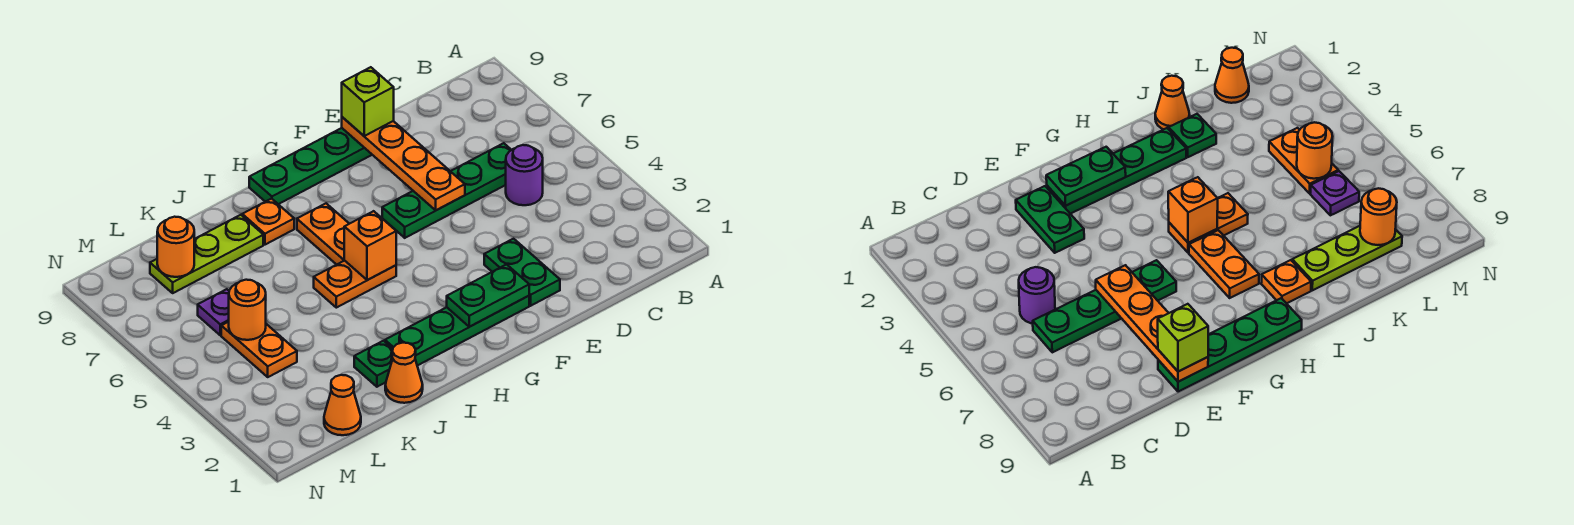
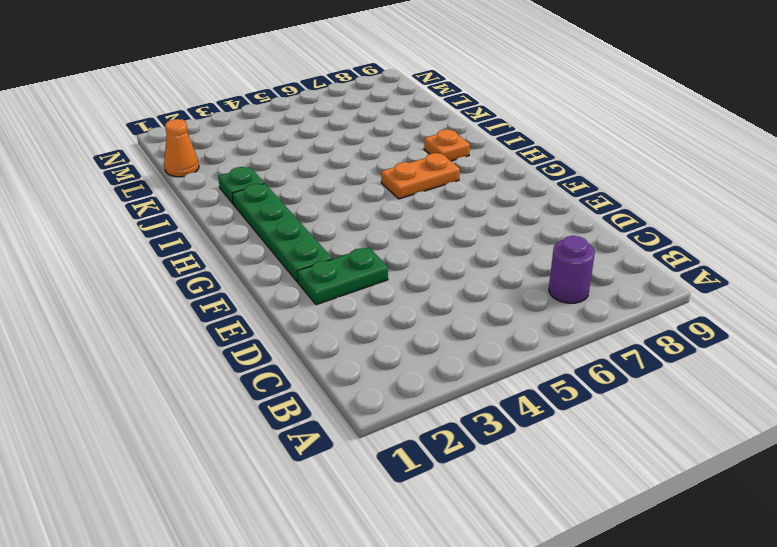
purple round brick B7 level 1 -> purple round brick C5 level 1
none -> green plate C6:F6 level 1
none -> green plate E9:H9 level 1
none -> orange plate H5:I5 level 1

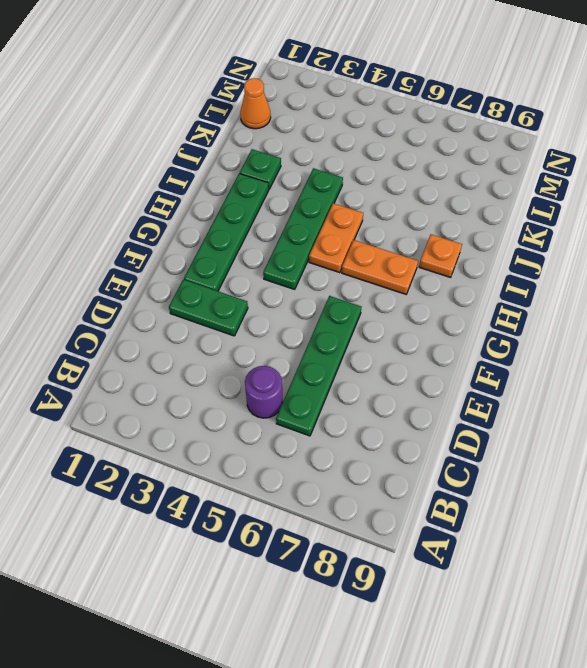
green plate G4:J4 level 1 -> green plate E9:H9 level 1
none -> orange cone J1 level 1
none -> lime plate J8:L8 level 1
none -> orange plate L4:L5 level 1

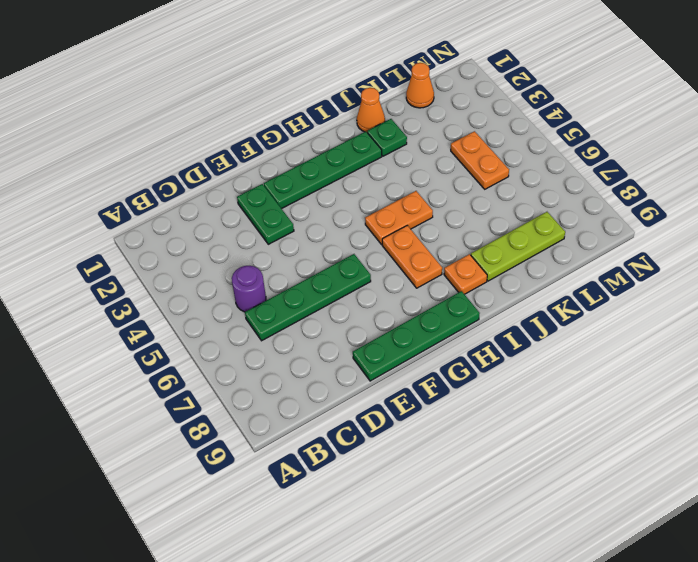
none -> purple plate L6 level 1
none -> orange plate E6:E9 level 2
none -> green plate F2:G2 level 2

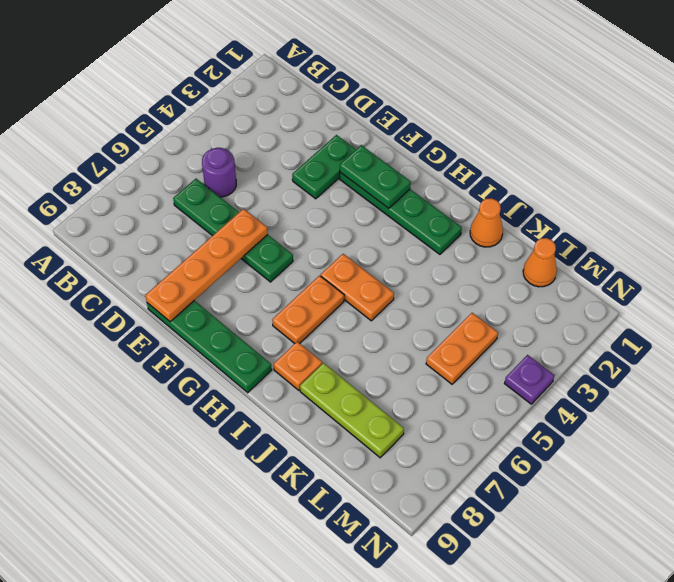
purple plate N4 level 1 -> purple plate L6 level 1
none -> green plate J2 level 1
none -> orange brick H5 level 2
none -> orange round brick L5 level 2

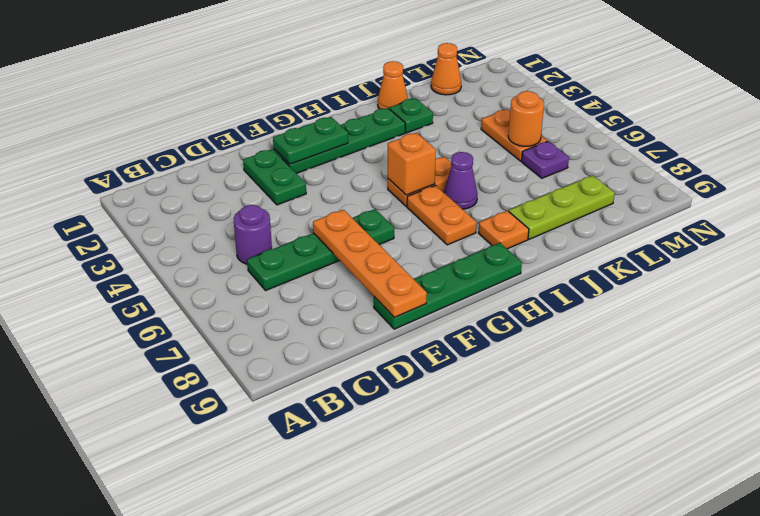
purple cone I6 level 1 -> none
none -> orange round brick L8 level 2
none -> lime brick E9 level 3

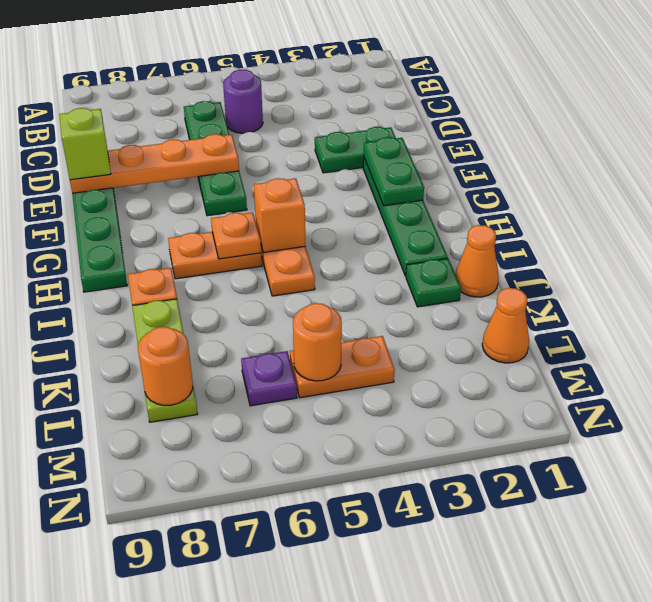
orange plate H6 level 2 -> none

